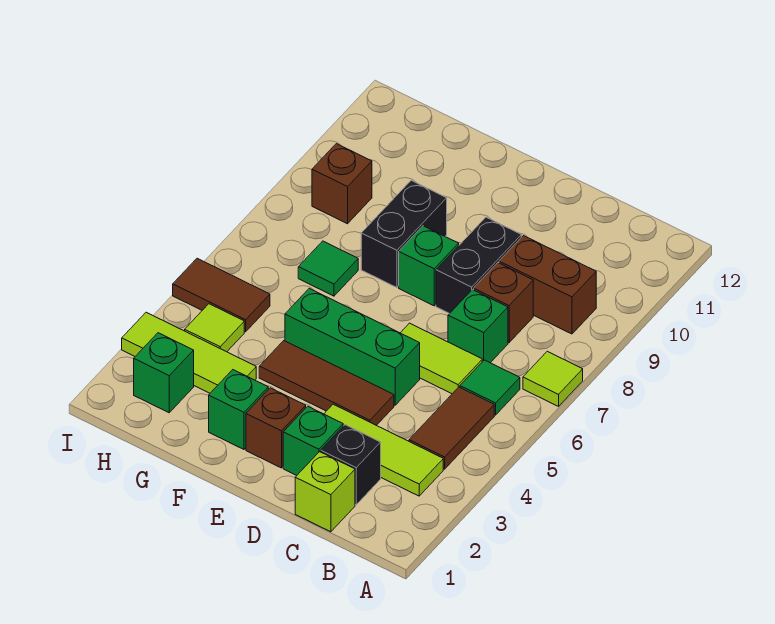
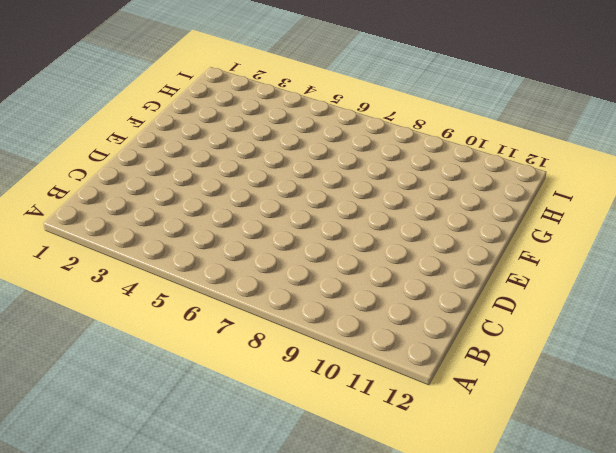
none -> lime tile A7 level 1
none -> lime tile B3:D3 level 1
none -> brown tile B4:B5 level 1

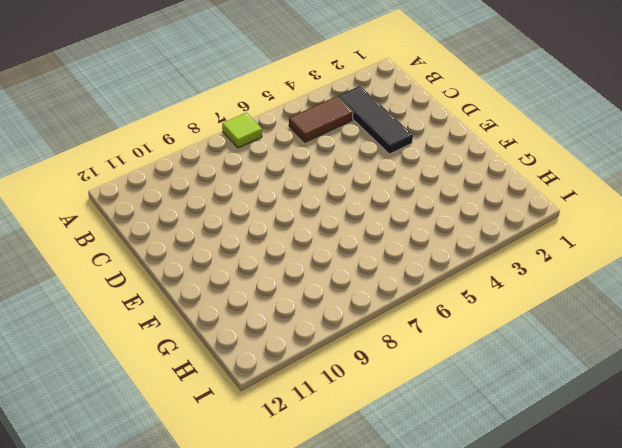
black tile B3:D3 level 1 -> lime tile B3:D3 level 1
none -> green tile B6 level 1
none -> brown brick B9:C9 level 1
none -> lime brick C1 level 1

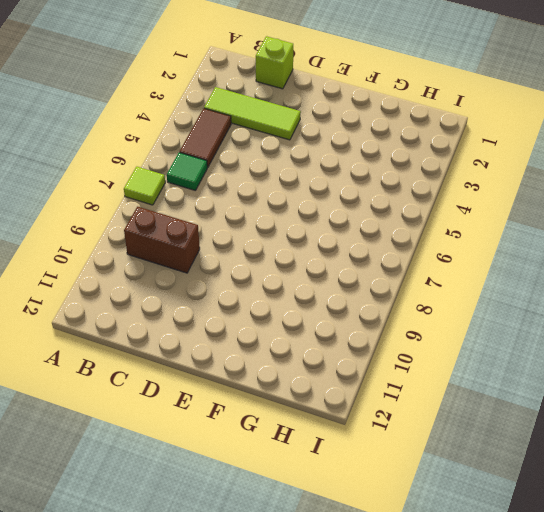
none -> black brick C2 level 1
none -> lime tile C6:D6 level 1
none -> green brick C7 level 1

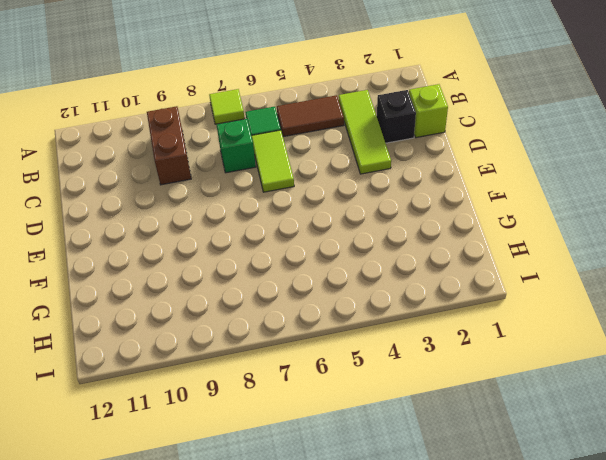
none -> brown brick C8 level 1
none -> green brick D2 level 1
none -> brown tile D4:F4 level 1

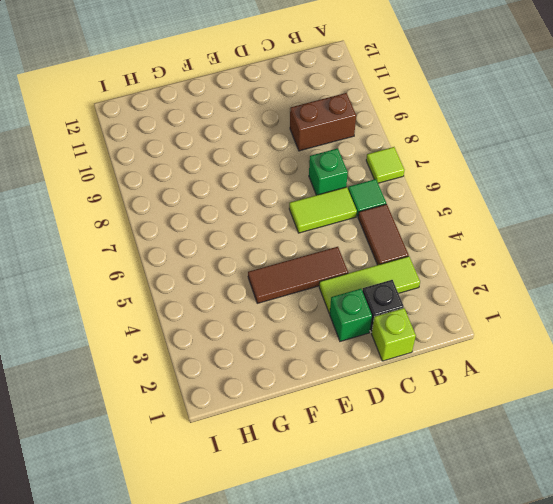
none -> brown brick C8 level 1
none -> green brick D5:F5 level 1
none -> black brick D8:D9 level 1

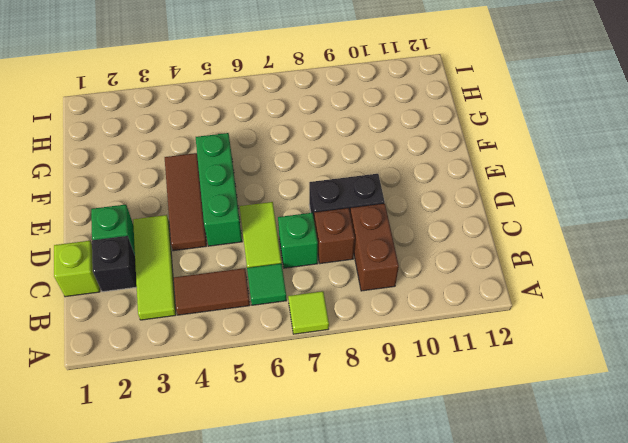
none -> brown brick E2 level 1
none -> green brick E8 level 1
none -> green brick F2 level 1

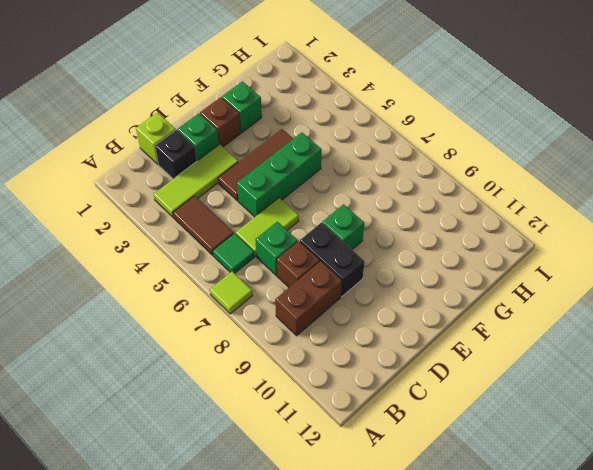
none -> black brick F8:F9 level 1
none -> lime tile G3:I3 level 1
none -> green tile G7 level 1

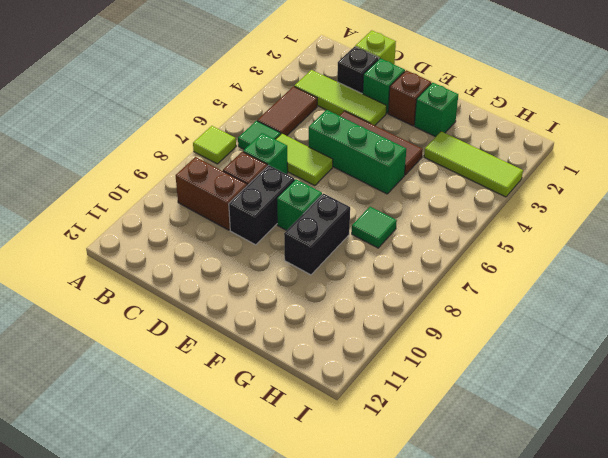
none -> green brick H2 level 1
none -> lime tile H4 level 1
none -> brown tile H5:I5 level 1

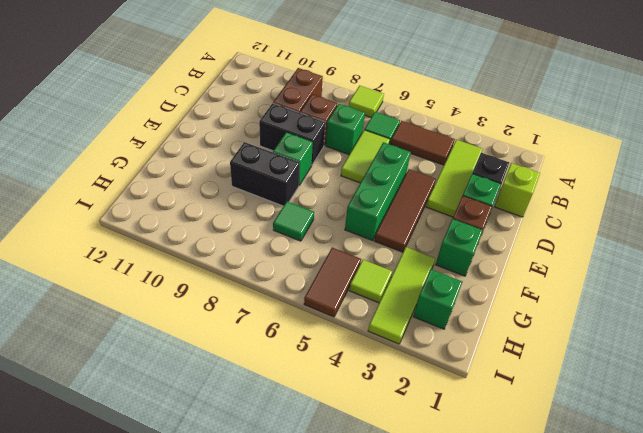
none -> brown brick H9 level 1

